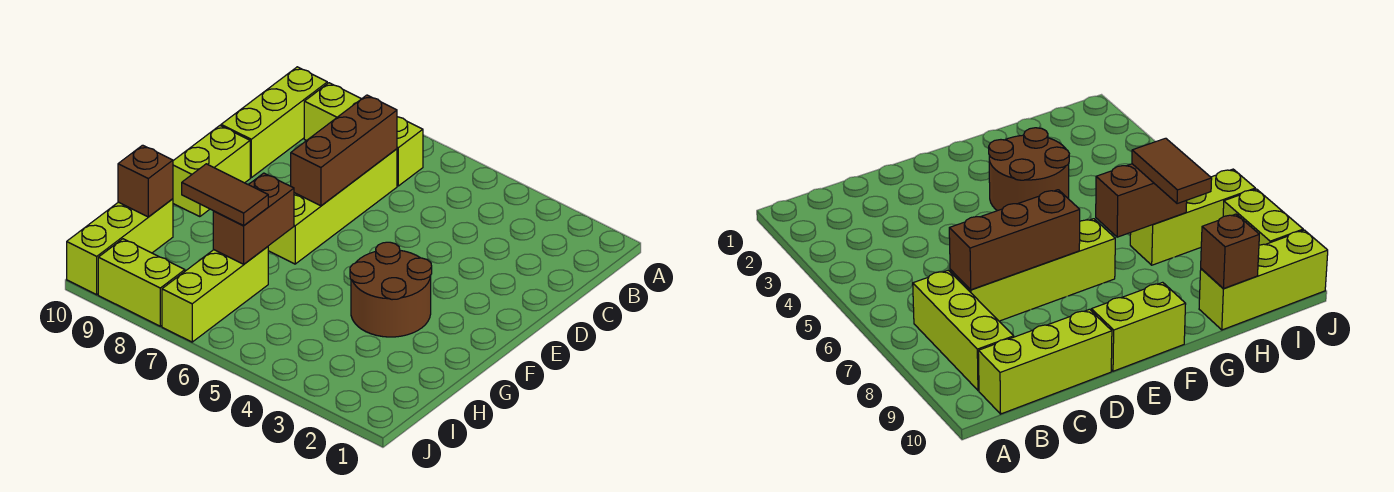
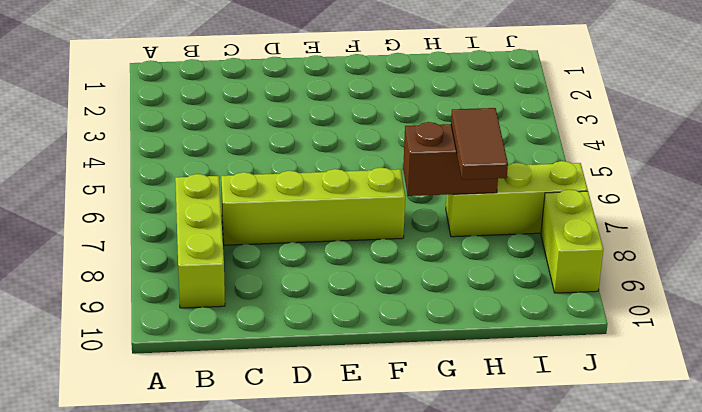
none -> lime brick B10:D10 level 1
none -> lime brick E10:F10 level 1
none -> brown round brick F3:G4 level 1

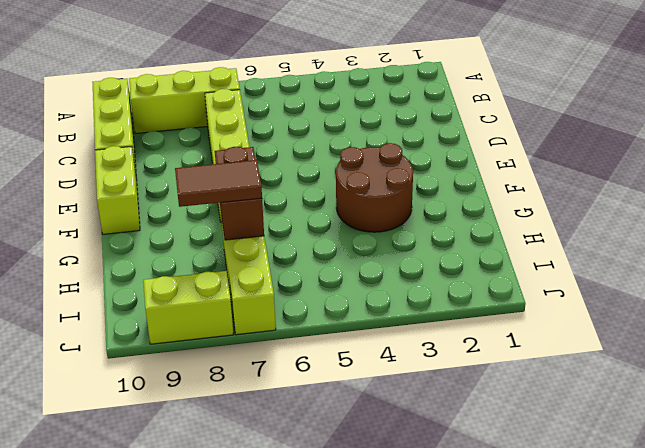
none -> lime brick H10:J10 level 1
none -> brown brick C7:E7 level 2
none -> brown brick H10 level 2

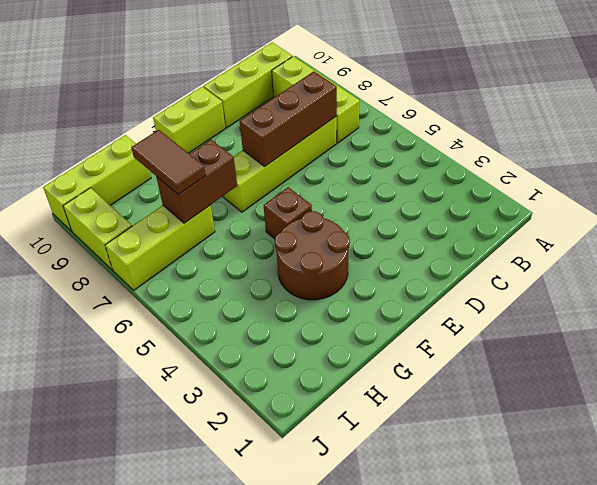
brown brick F5 level 1 -> brown brick H10 level 2

